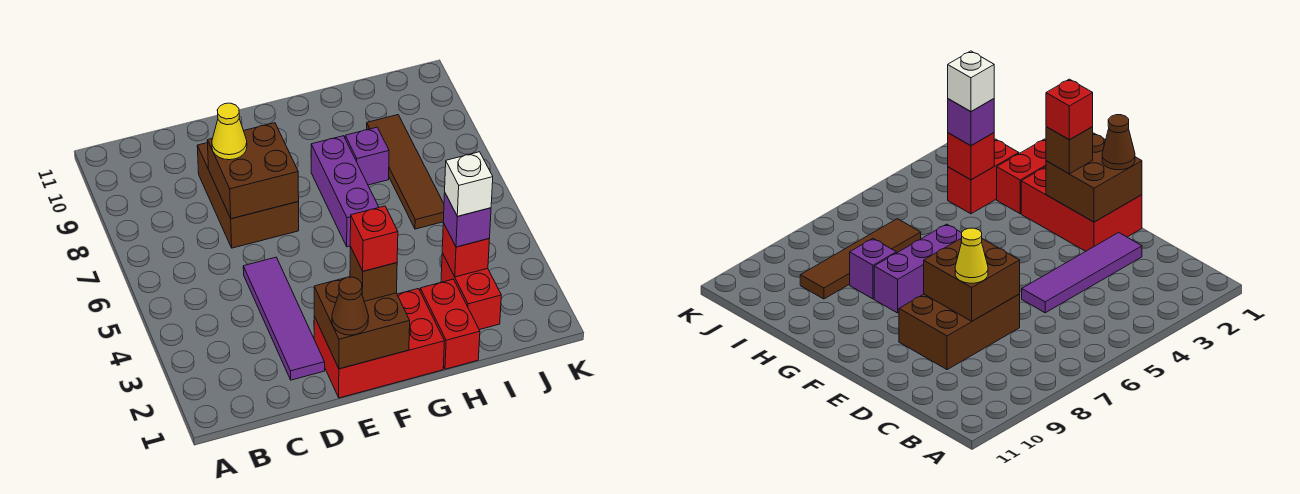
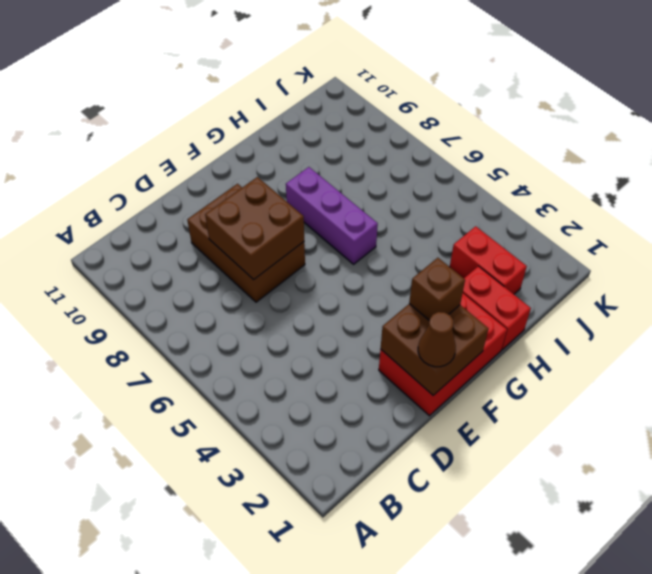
none -> purple tile D2:D5 level 1
none -> purple brick H8 level 1
none -> brown tile I6:I9 level 1

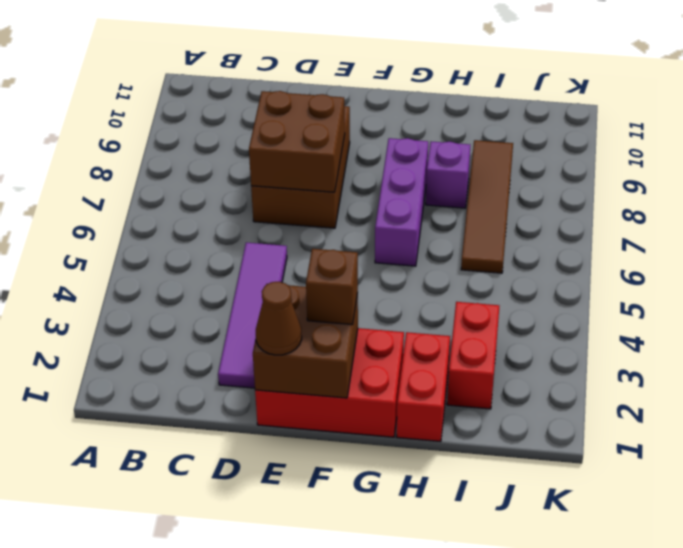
none -> red brick I3 level 2
none -> yellow cone D8 level 3
none -> purple brick I3 level 3

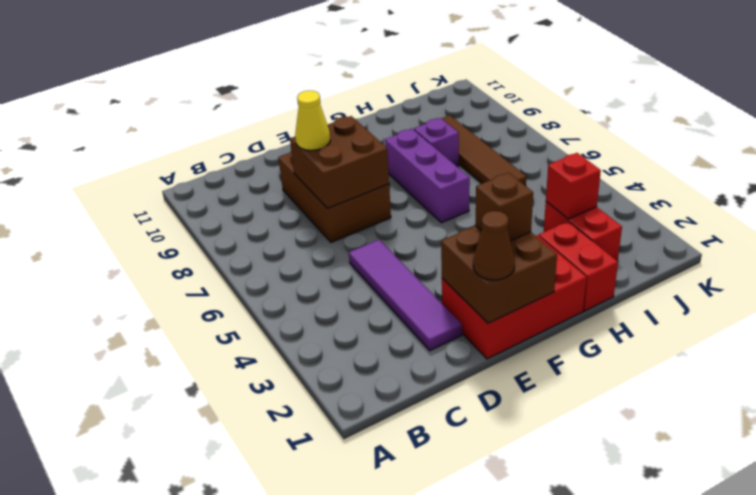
none -> purple brick I3 level 3
none -> red brick F2 level 4
none -> white brick I3 level 4

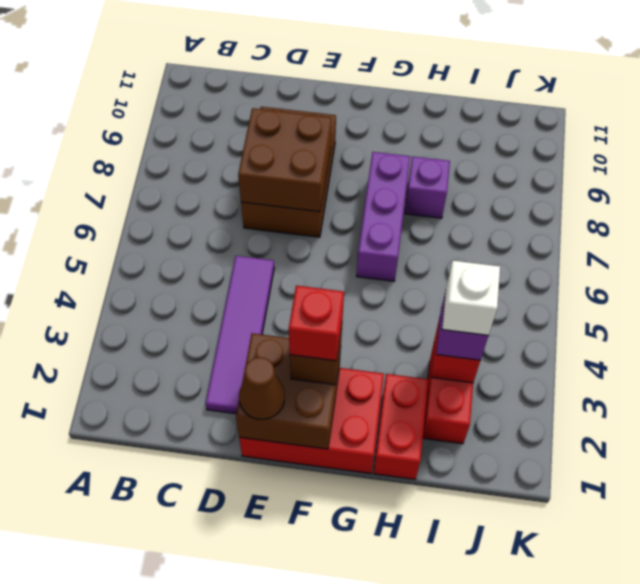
none -> brown tile I6:I9 level 1
none -> yellow cone D8 level 3

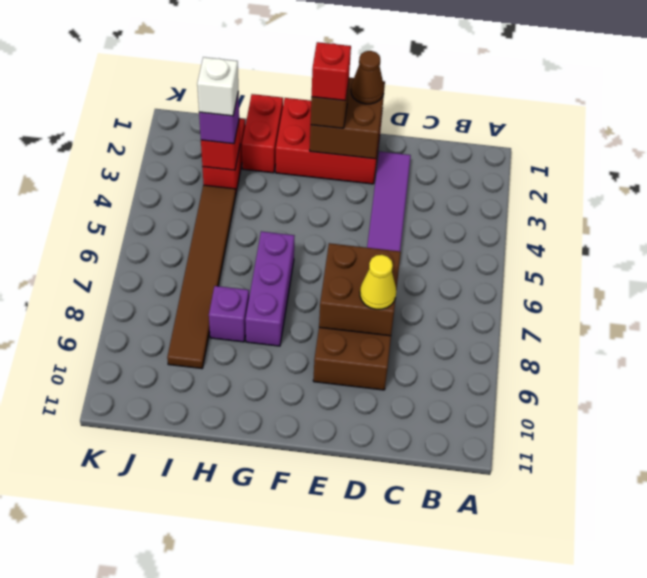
brown tile I4:I9 level 1 -> brown tile I6:I9 level 1

